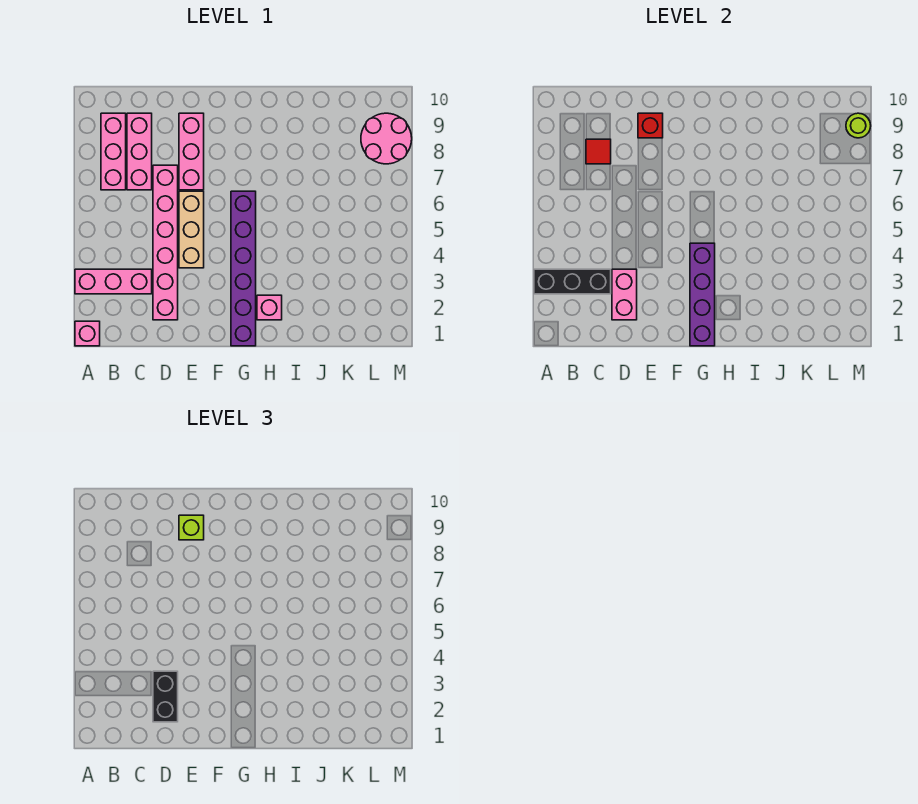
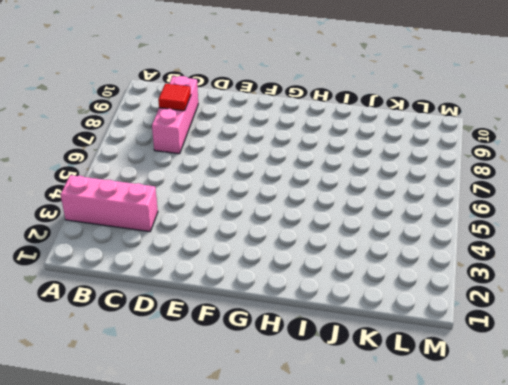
none -> pink brick A1 level 1
none -> pink brick B7:B9 level 1
none -> pink brick D2:D7 level 1

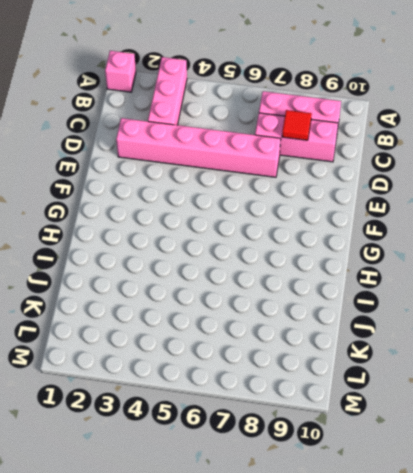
none -> tan brick E4:E6 level 1
none -> pink brick E7:E9 level 1
none -> purple brick G1:G6 level 1

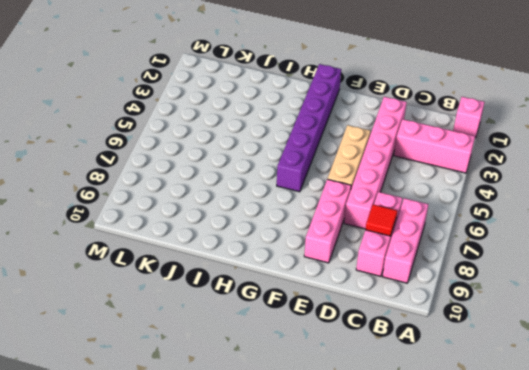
none -> pink brick H2 level 1
none -> pink round brick L8:M9 level 1
none -> black brick A3:C3 level 2

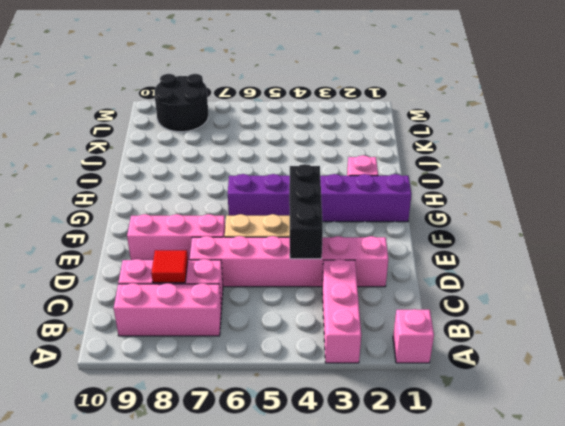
black brick D4:F4 level 2 -> black brick A3:C3 level 2
black round brick L8:M9 level 1 -> pink round brick L8:M9 level 1
none -> pink brick D2:D3 level 2
none -> red brick E9 level 2
none -> purple brick G1:G4 level 2

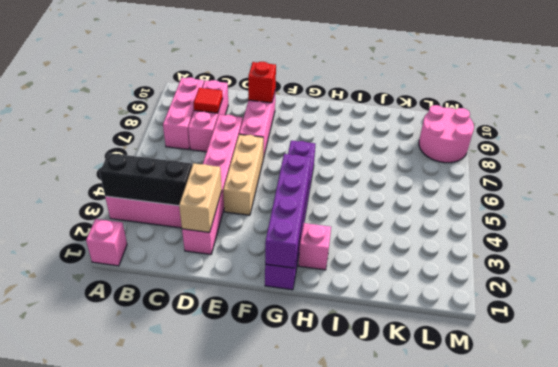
tan brick D2:D3 level 2 -> pink brick D2:D3 level 2
none -> lime round brick M9 level 2
none -> black brick D2:D3 level 3
none -> lime brick E9 level 3

